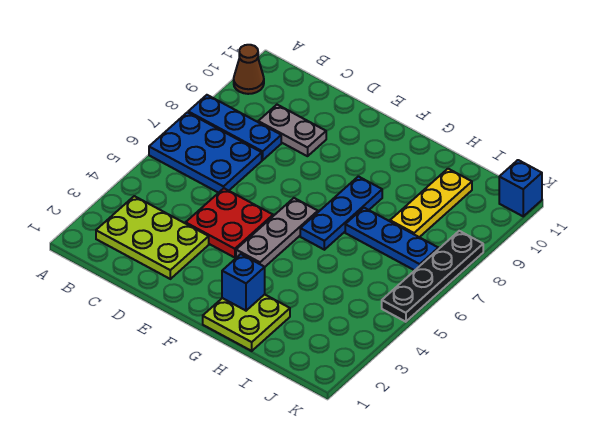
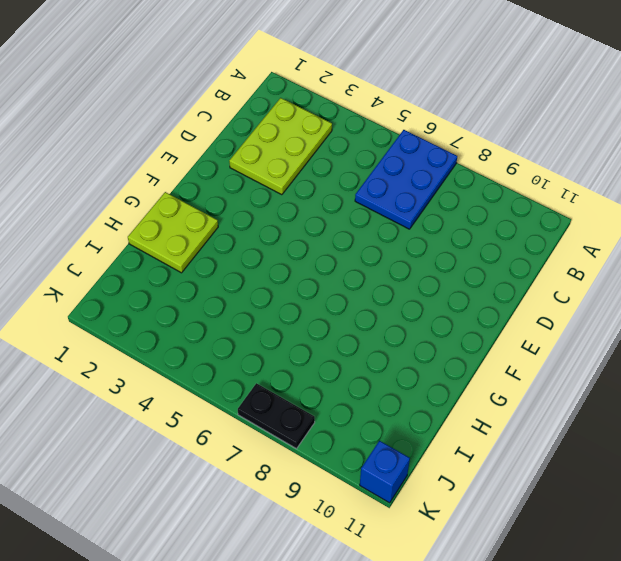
black plate K7:K8 level 1 -> black plate K5:K8 level 1
none -> blue plate A8:C8 level 1
none -> brown cone A10 level 1
none -> grey plate C9:D9 level 1

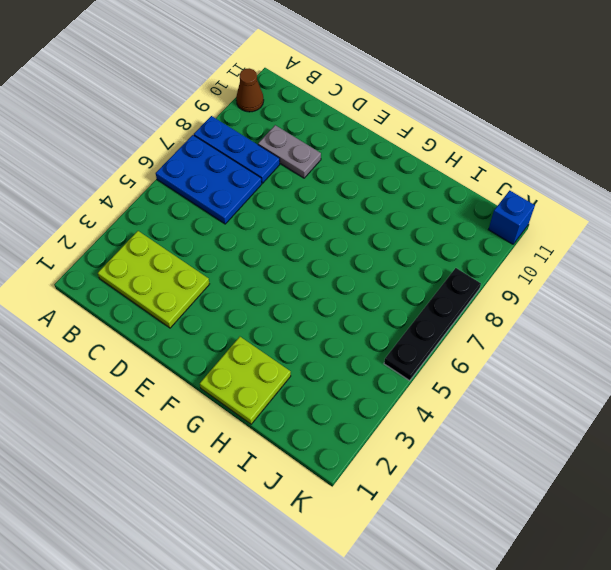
none -> red plate D4:E5 level 1
none -> grey plate F4:F6 level 1
none -> blue plate G6:G8 level 1

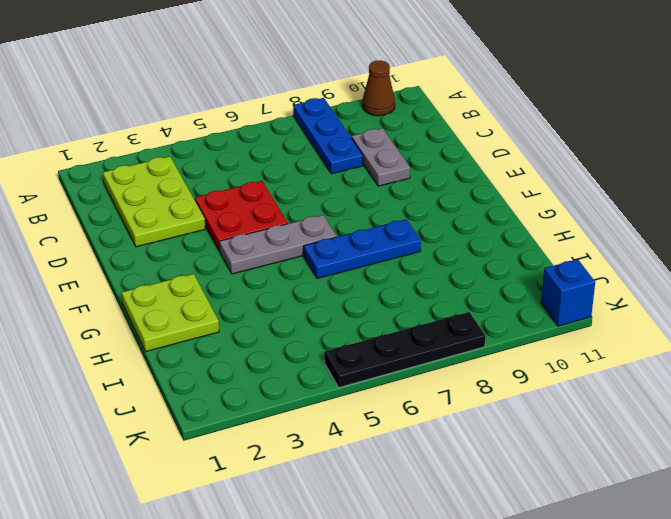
none -> blue plate A6:C7 level 1
none -> blue plate H7:J7 level 1
none -> yellow plate I8:I10 level 1

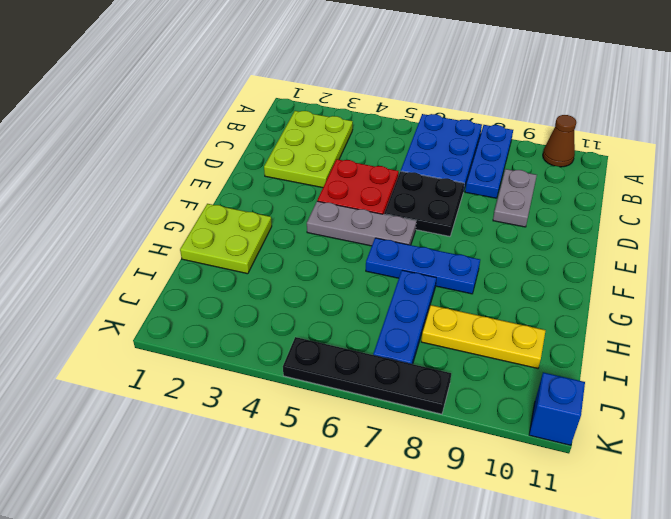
black plate D6:E7 level 1 -> none
none -> blue brick G2 level 2

